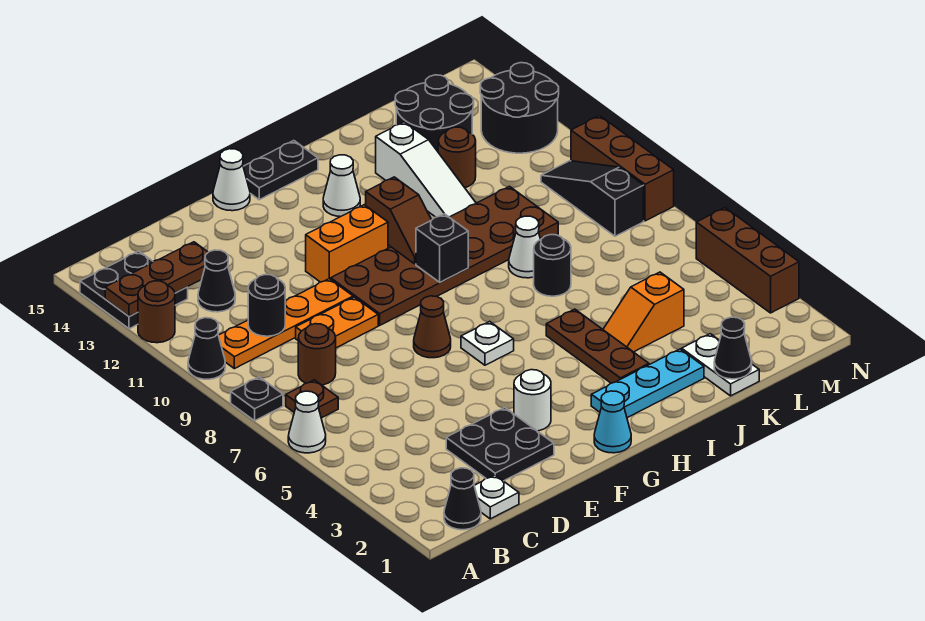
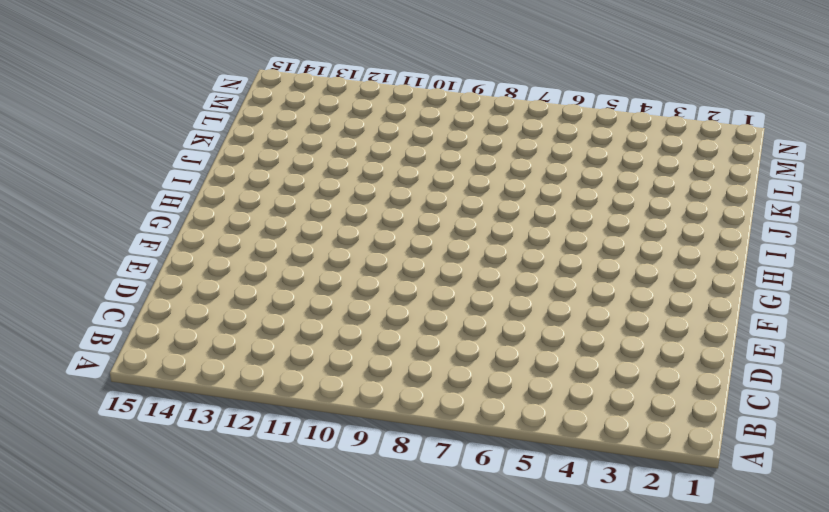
none -> white cone A6 level 1
none -> black plate A8 level 1
none -> black cone A10 level 1
none -> brown round brick A12 level 1

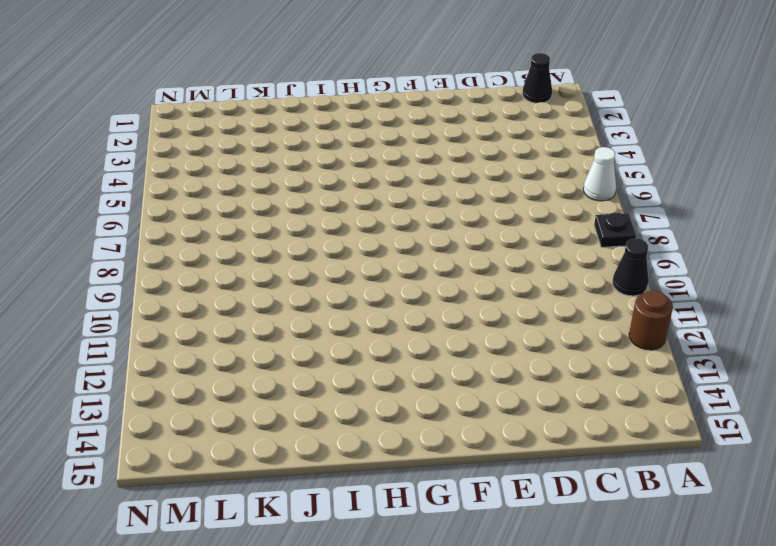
none -> black plate A13:B14 level 1
none -> brown plate B7 level 1
none -> orange plate B10:E10 level 1
none -> white plate C1 level 1

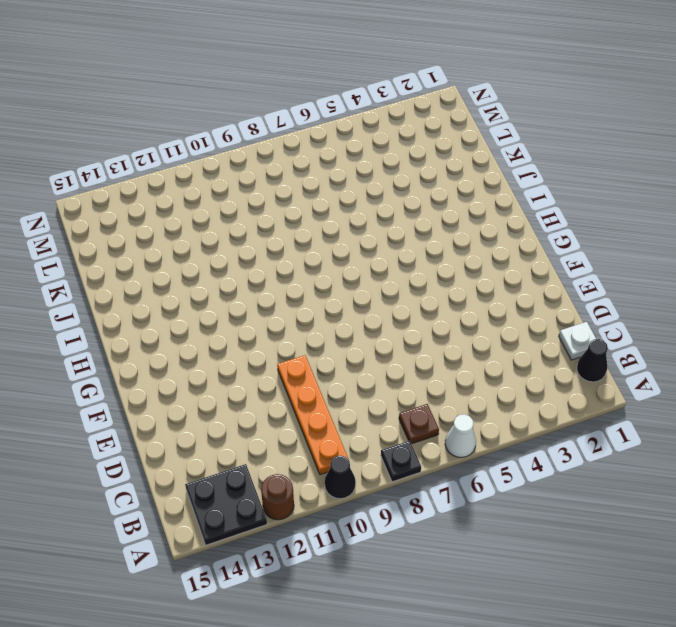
none -> brown round brick C8 level 1
none -> black cone C12 level 1
none -> black plate D2:E3 level 1
none -> orange plate D9:E9 level 1

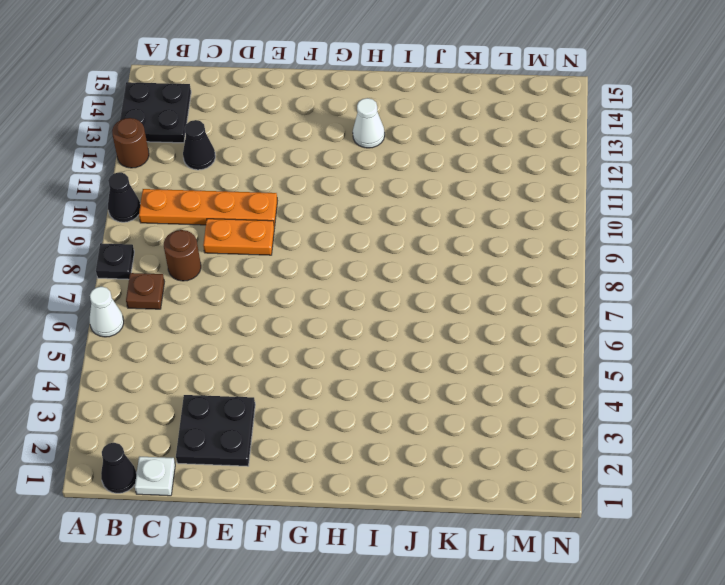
none -> white round brick F3 level 1
none -> brown cone F7 level 1
none -> brown plate F9:K10 level 1
none -> orange brick F11:G11 level 1

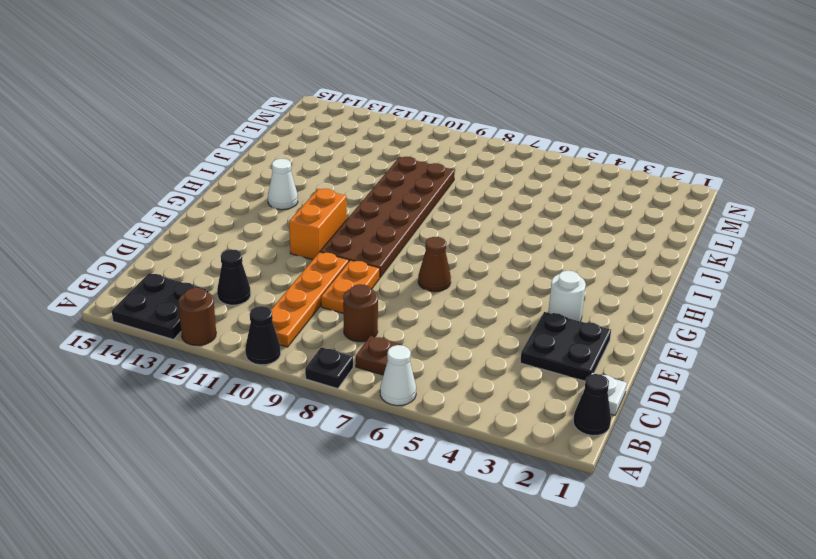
none -> white cone F15 level 1
none -> cyan cone G1 level 1
none -> white plate G6 level 1
none -> black plate G15:H15 level 1

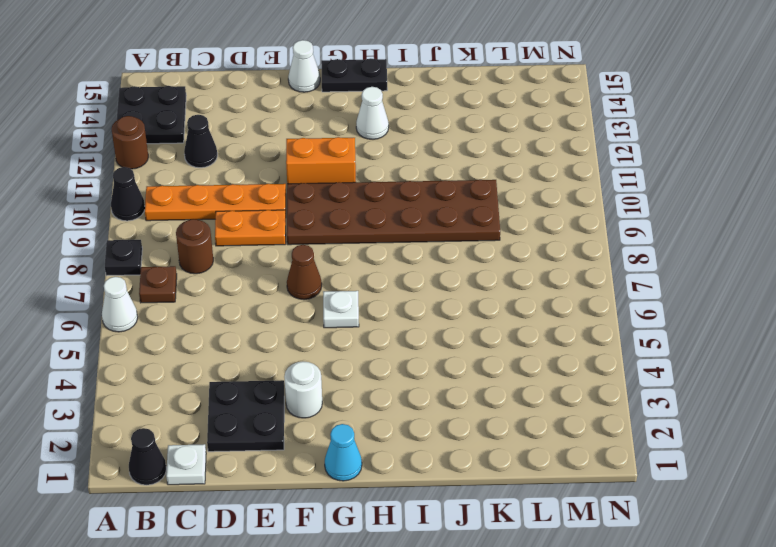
none -> cyan plate H2:J2 level 1
none -> brown plate I3:I5 level 1
none -> orange slope J4:K4 level 1 top K
none -> black round brick J7 level 1

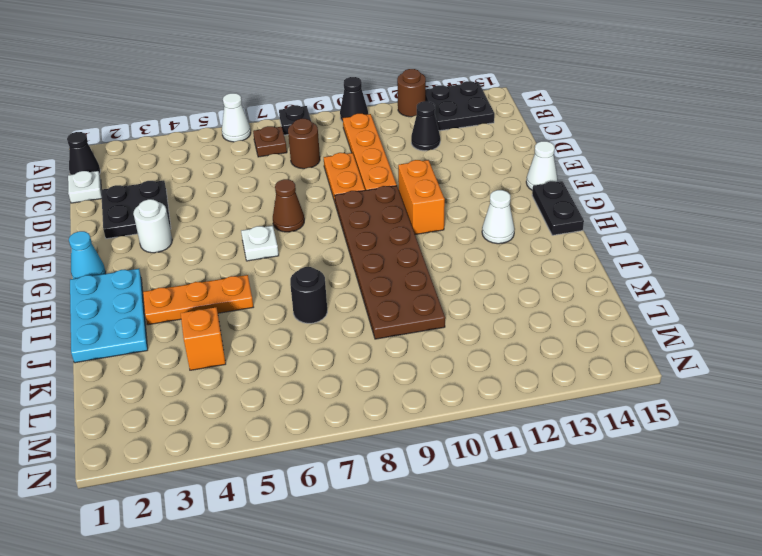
cyan plate H1:J2 level 1 -> cyan plate H2:J2 level 1
orange plate I3:I5 level 1 -> brown plate I3:I5 level 1
none -> white cone J8 level 1
none -> white slope J11:J13 level 1 top 13
none -> white plate K1:K2 level 1
none -> brown round brick K12 level 1

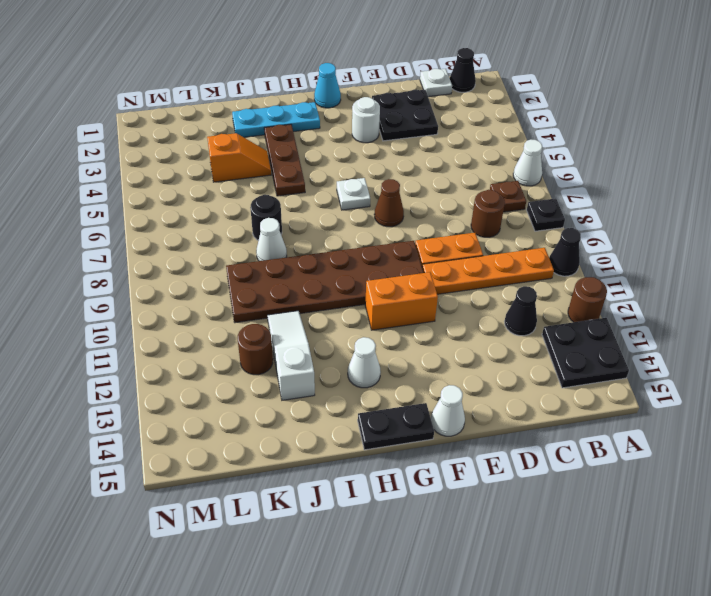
none -> white plate K1:K2 level 1
none -> black round brick K13:L14 level 1
none -> black slope M8:M10 level 1 top 8
none -> black round brick M12:N13 level 1

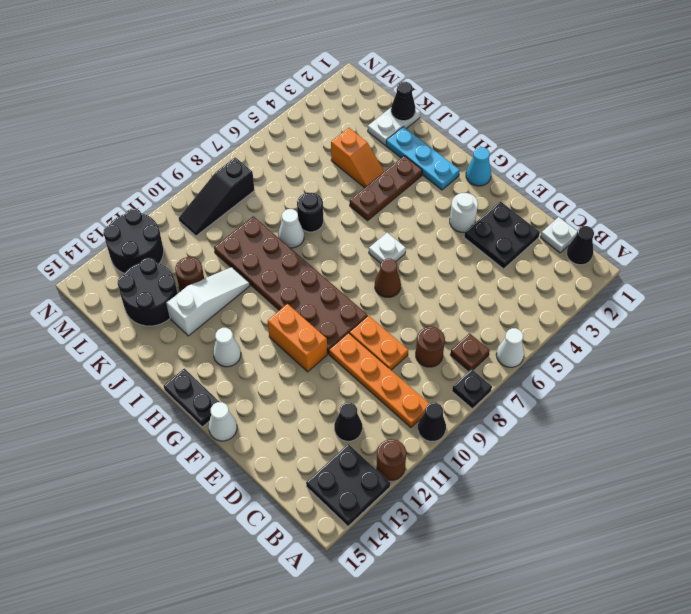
none -> brown brick N3:N5 level 1
none -> brown brick N8:N10 level 1
none -> brown plate A13:C13 level 2
none -> black round brick C10 level 2

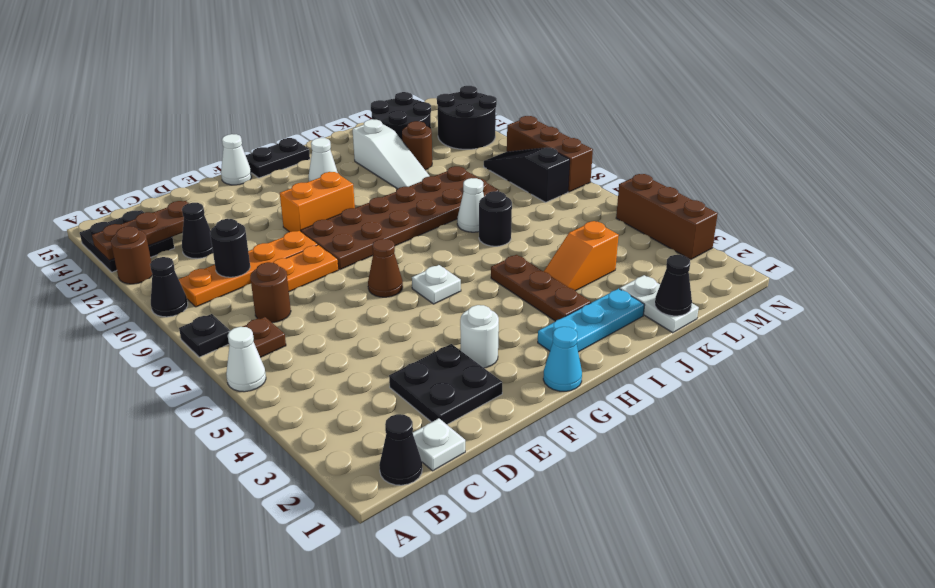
none -> black brick H9 level 2
none -> brown slope H10:H11 level 2 top 11

